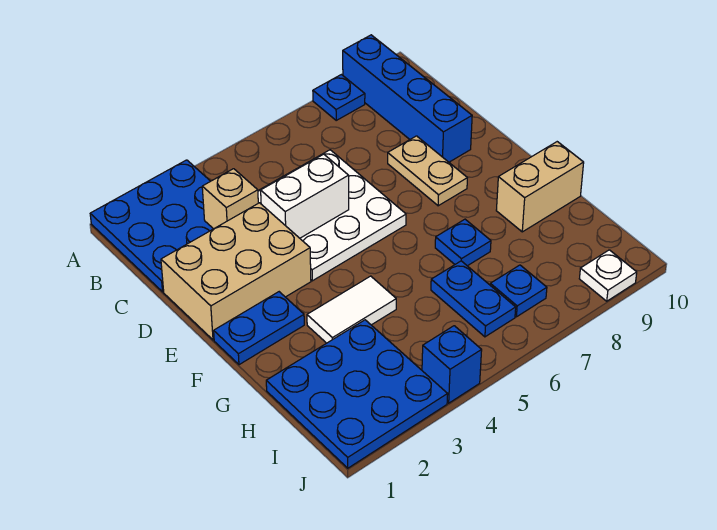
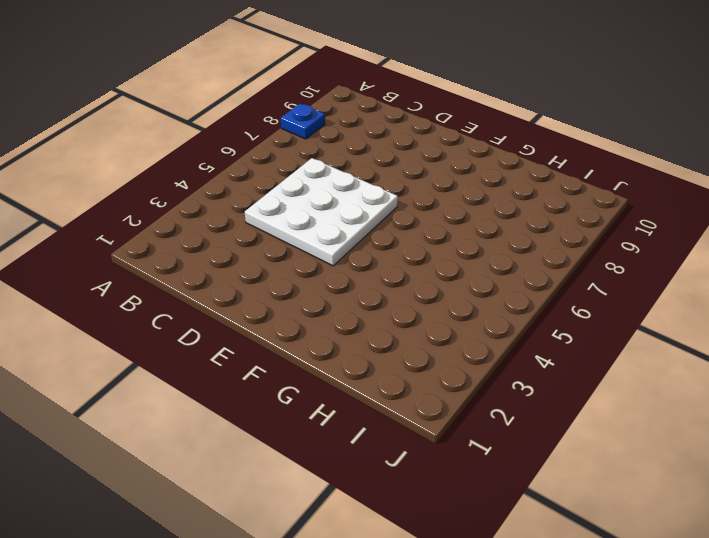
none -> blue plate A1:C3 level 1
none -> blue brick A9:D9 level 1
none -> tan brick D1:E3 level 1

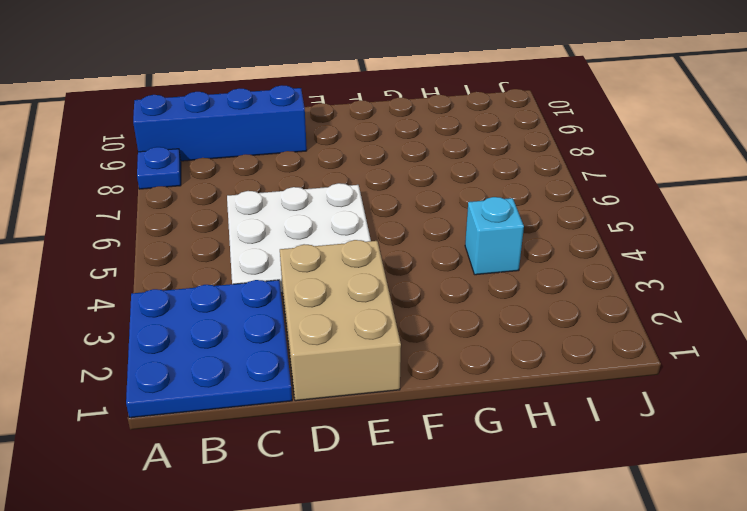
cyan brick H4 level 1 -> none
none -> tan plate D8:E8 level 1
none -> blue plate F1:F2 level 1
none -> white tile G3:G4 level 1

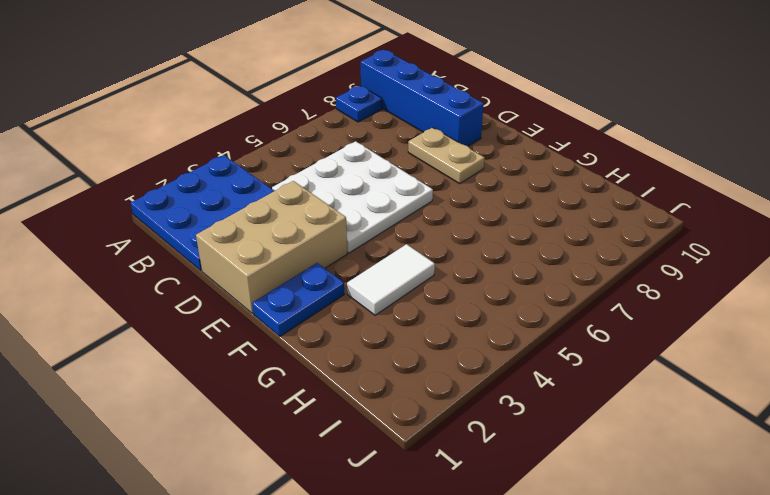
none -> blue plate G7 level 1
none -> tan brick G9:G10 level 1
none -> blue plate H1:J3 level 1

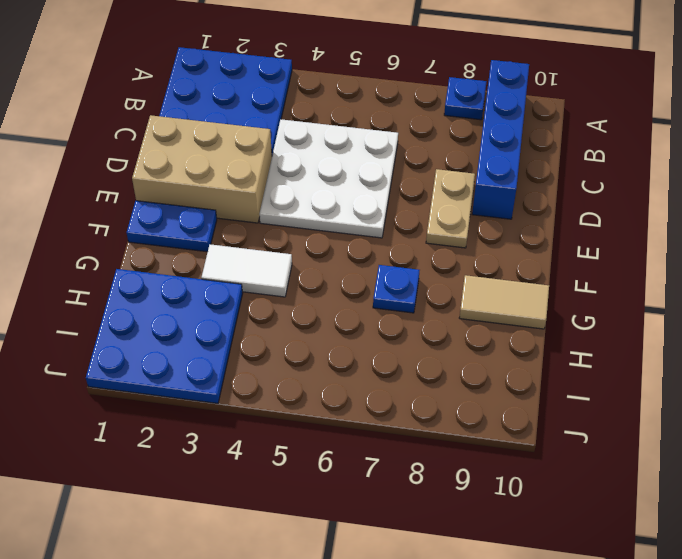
tan tile G9:G10 level 1 -> tan brick G9:G10 level 1
none -> blue plate H6:I6 level 1
none -> blue plate I7 level 1
none -> blue brick J4 level 1

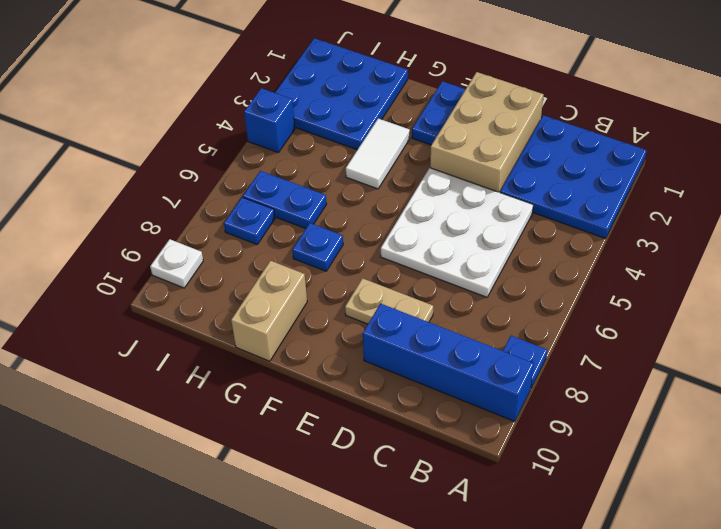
none -> tan brick C3 level 2
none -> white brick D4:D5 level 2

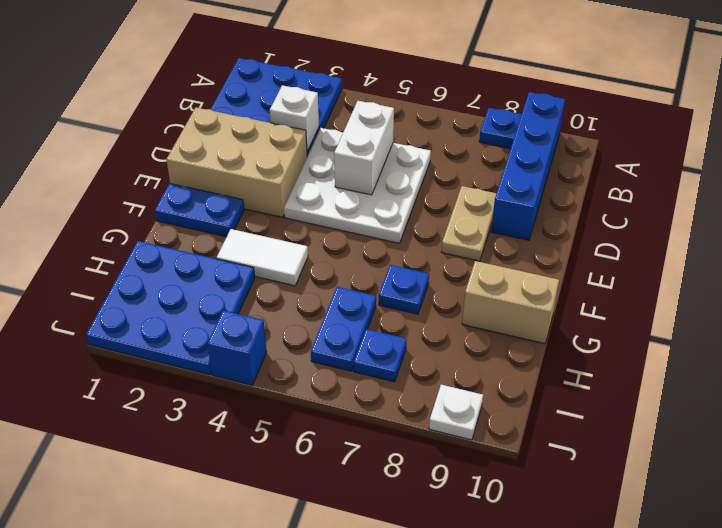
white brick C3 level 2 -> tan brick C3 level 2
white brick C5:D5 level 2 -> white brick D4:D5 level 2

